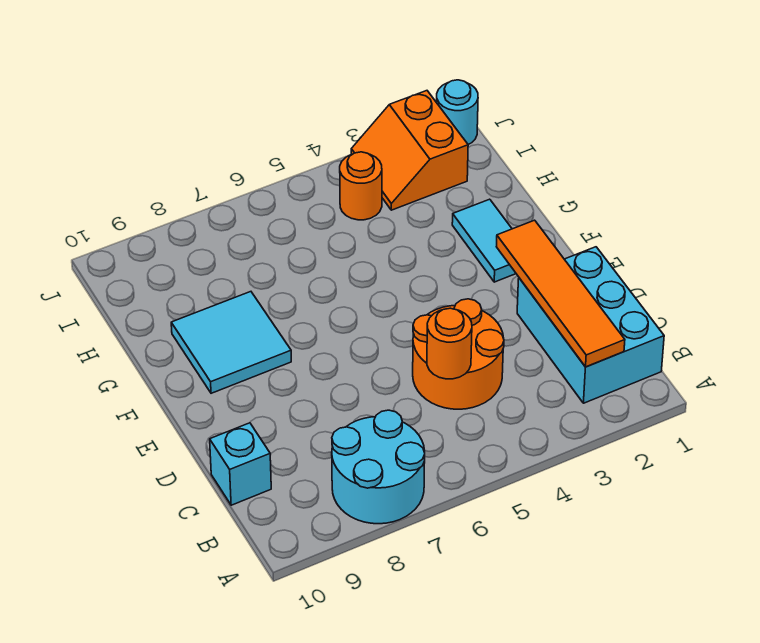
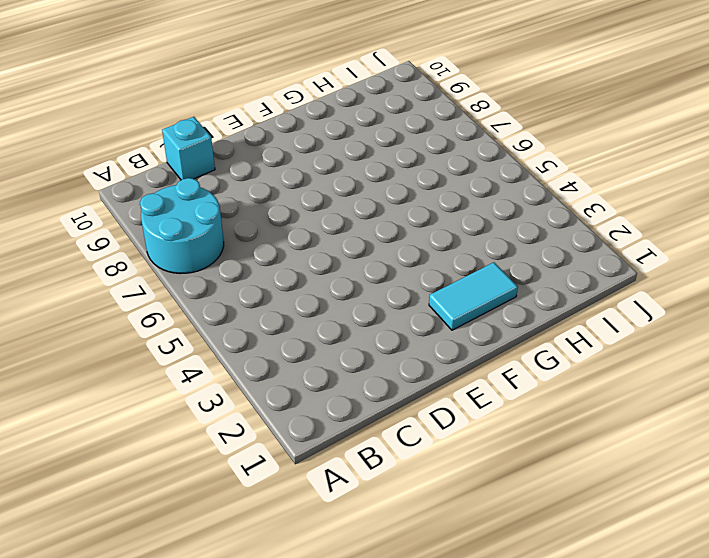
none -> cyan brick B1:D2 level 1
none -> orange round brick C4:D5 level 1

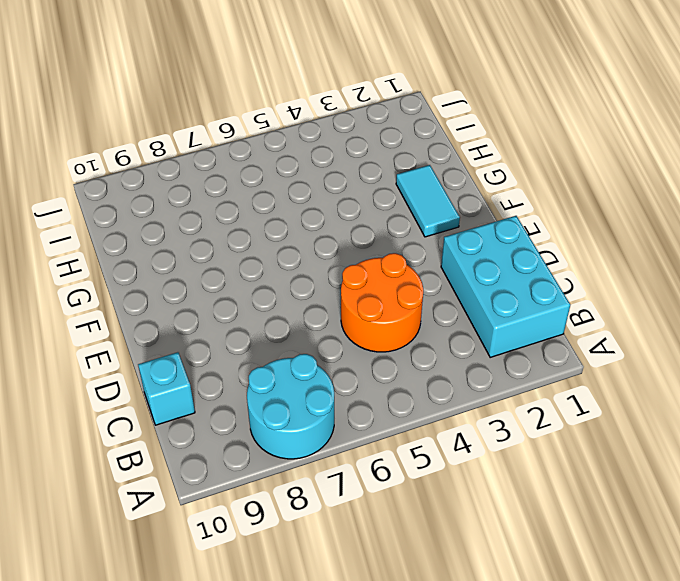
none -> cyan tile F8:G9 level 1
none -> orange slope I2:J3 level 1 top 2

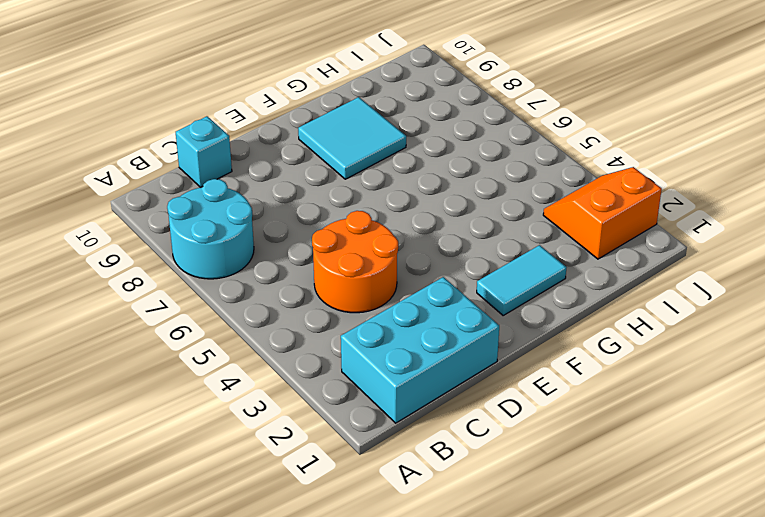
none -> orange round brick I4 level 1
none -> cyan round brick J1 level 1

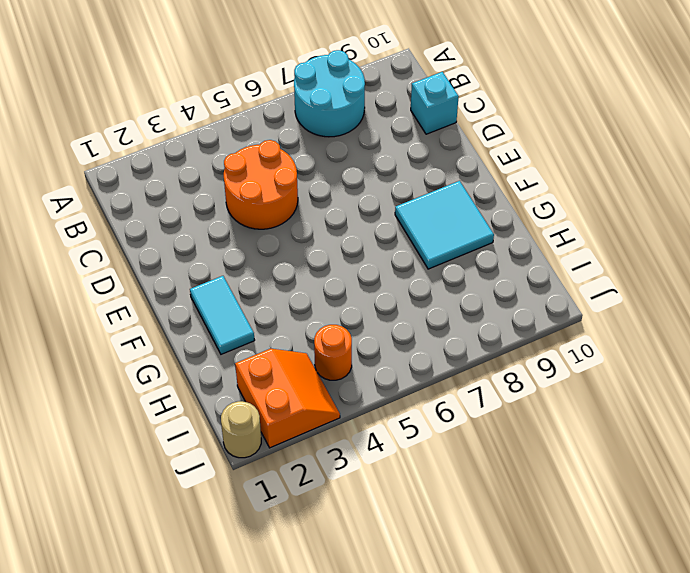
tan round brick J1 level 1 -> cyan round brick J1 level 1
none -> cyan brick B1:D2 level 1
none -> orange tile B2:E2 level 2

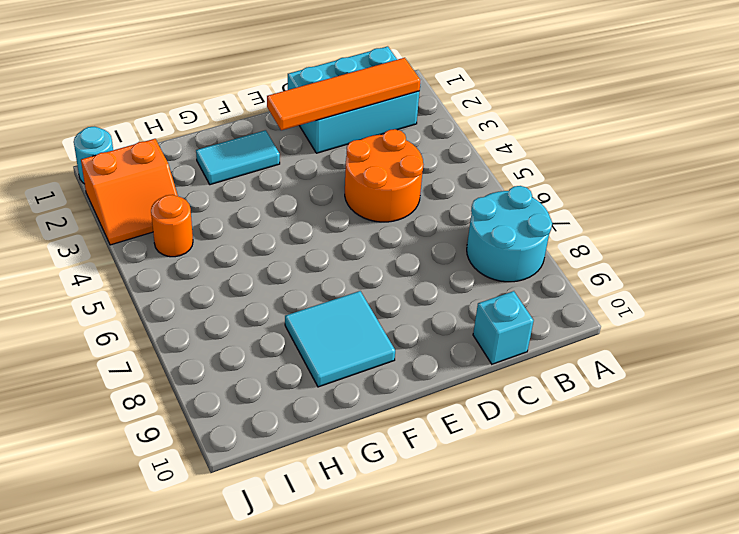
none -> orange round brick C5 level 2

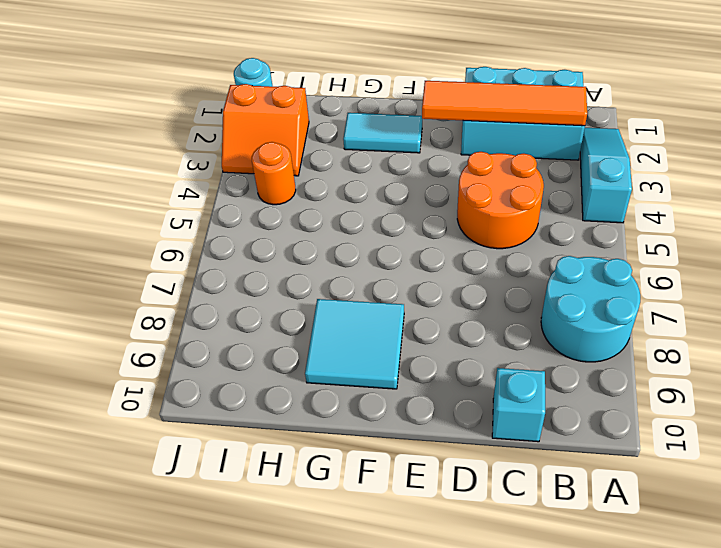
cyan slope A2:A4 level 1 top 4 -> none
none -> orange round brick C5 level 2

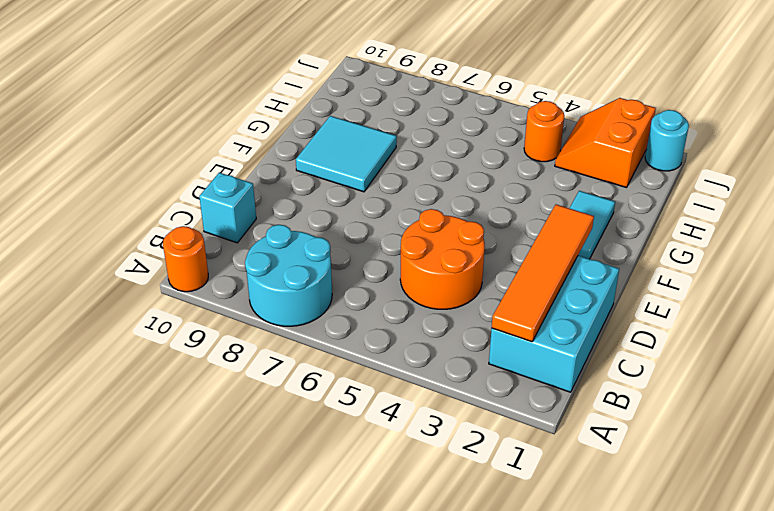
orange round brick A10 level 1 -> orange round brick C5 level 2

